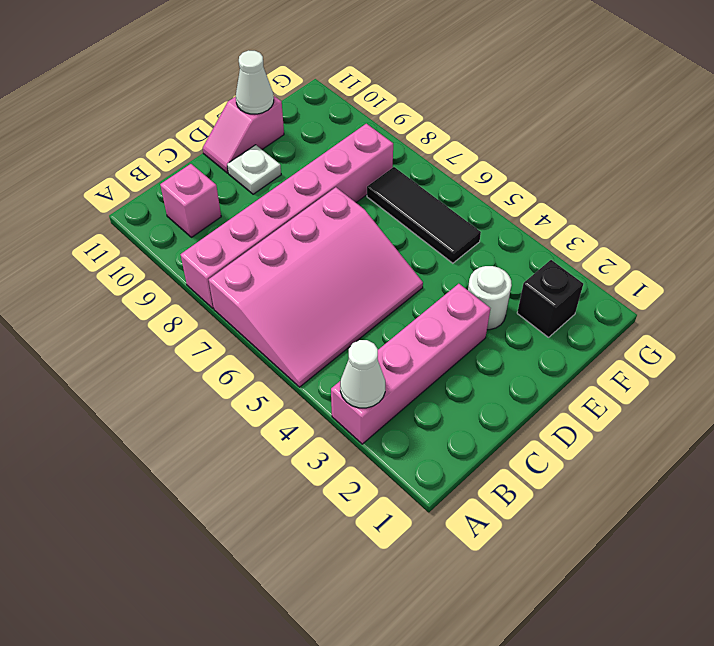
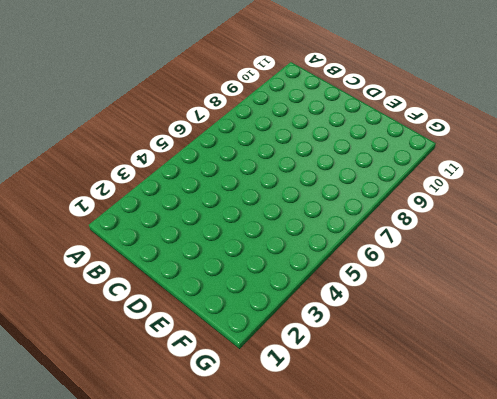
none -> pink brick A3:D3 level 1
none -> pink slope A5:D7 level 1 top 7

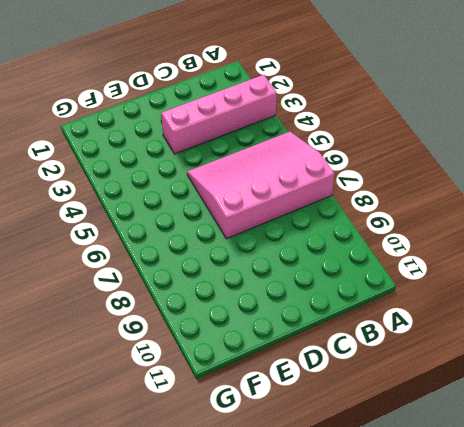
none -> pink brick A8:F8 level 1
none -> pink brick B10 level 1

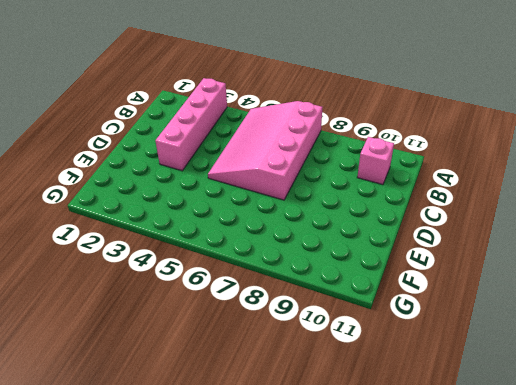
none -> pink brick A8:F8 level 1
none -> white plate D10 level 1

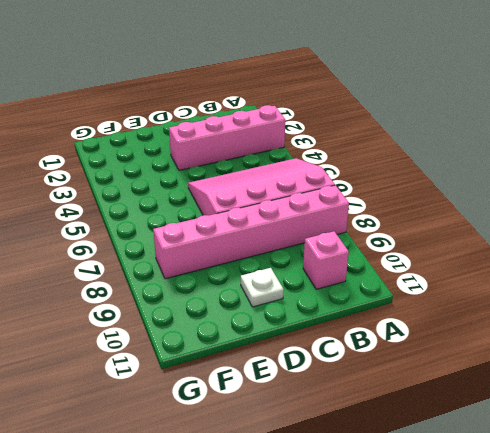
none -> pink slope D11:E11 level 1 top E
none -> white round brick E3 level 1

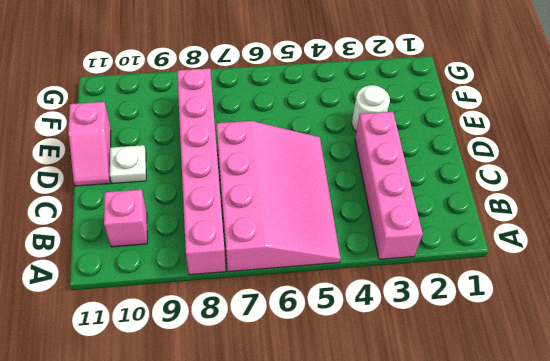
none -> black brick F2 level 1
none -> black tile F5:F7 level 1

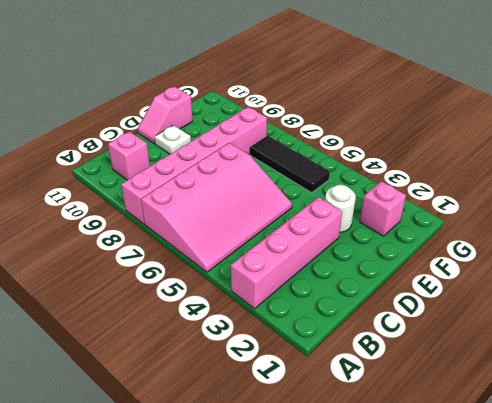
pink brick F2 level 1 -> black brick F2 level 1
none -> white cone A3 level 2
none -> white cone E11 level 2

